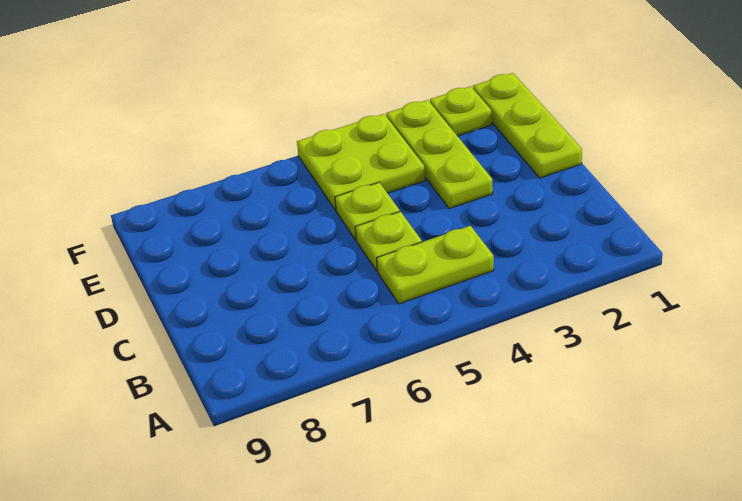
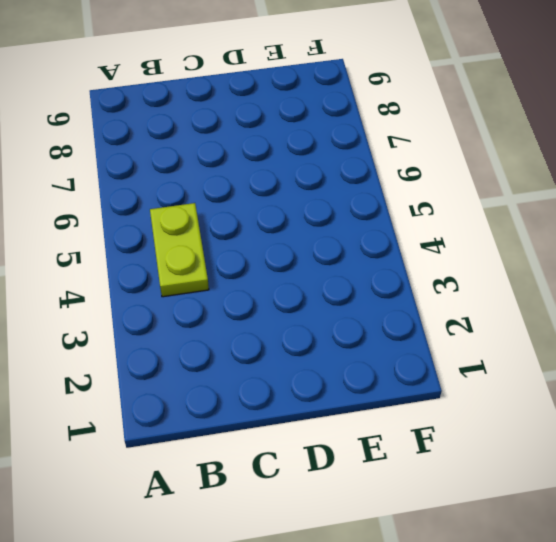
none -> lime plate C5 level 1
none -> lime plate D1:F1 level 1

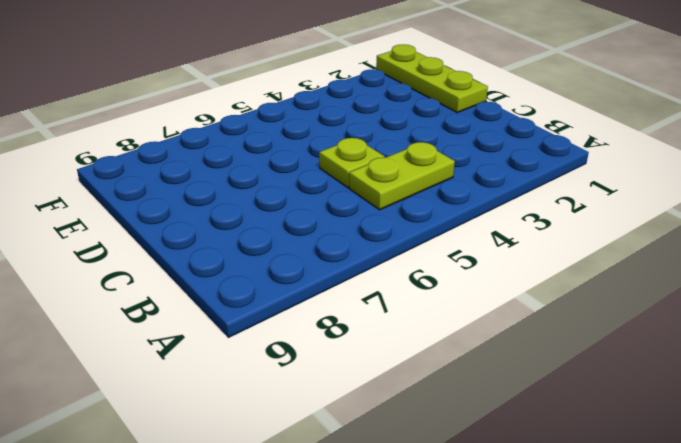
none -> lime plate D3:F3 level 1
none -> lime plate D5 level 1

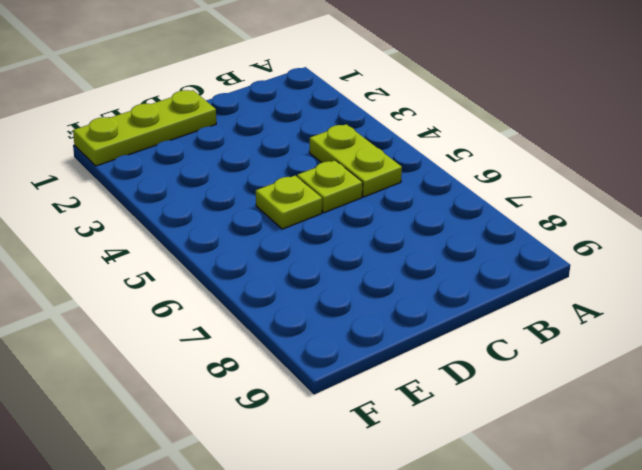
none -> lime plate D3:F3 level 1
none -> lime plate E4:F5 level 1

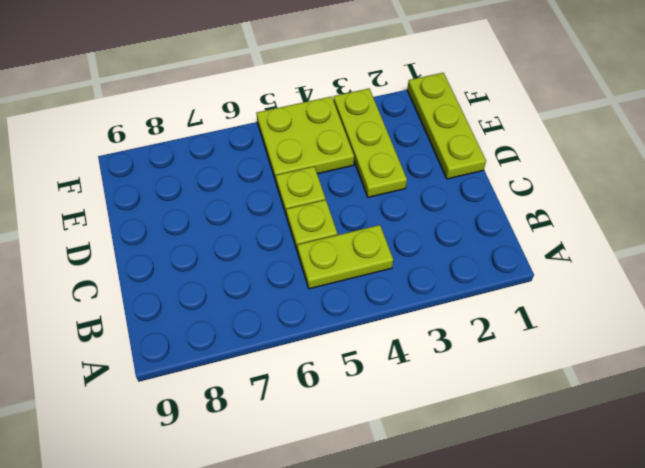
none -> lime plate F2 level 1

